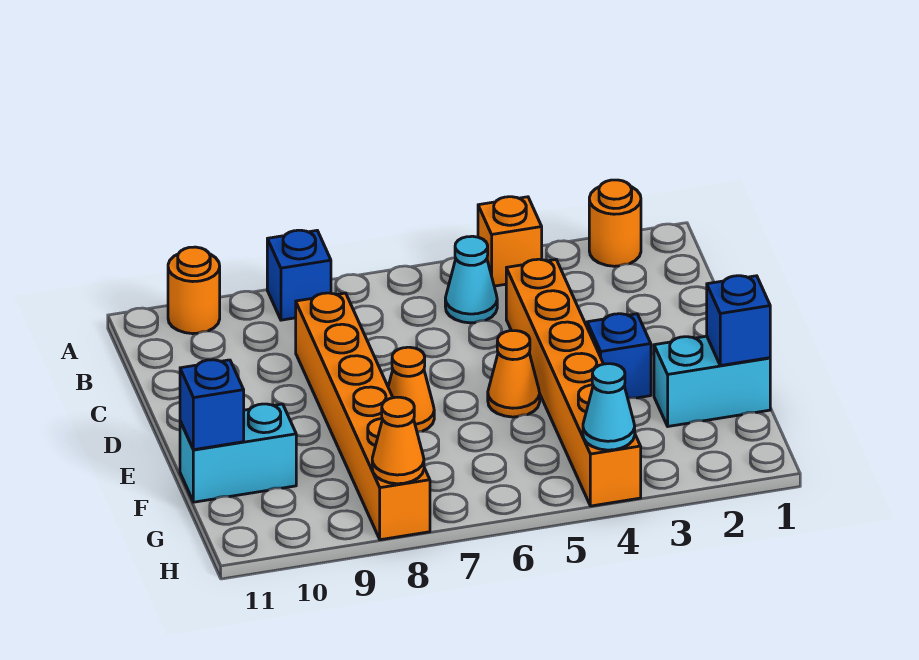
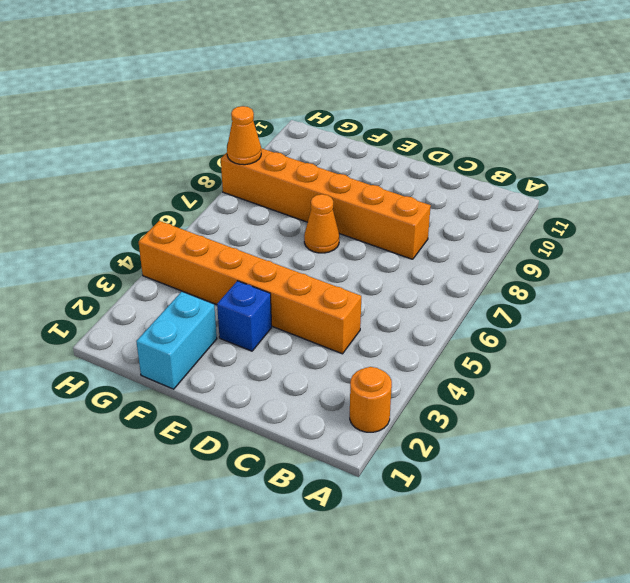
none -> orange brick A4 level 1
none -> blue brick A8 level 1
none -> orange round brick A10 level 1

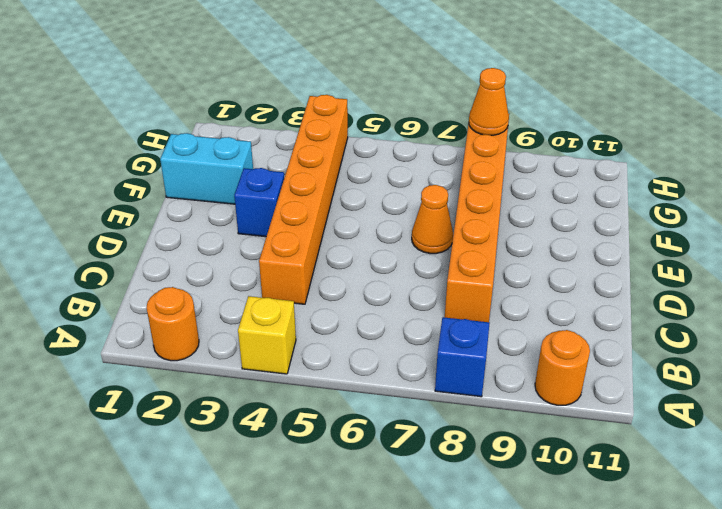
yellow brick A4 level 1 -> orange brick A4 level 1
none -> cyan cone B5 level 1
none -> orange cone E5 level 1
none -> cyan brick F10:F11 level 1

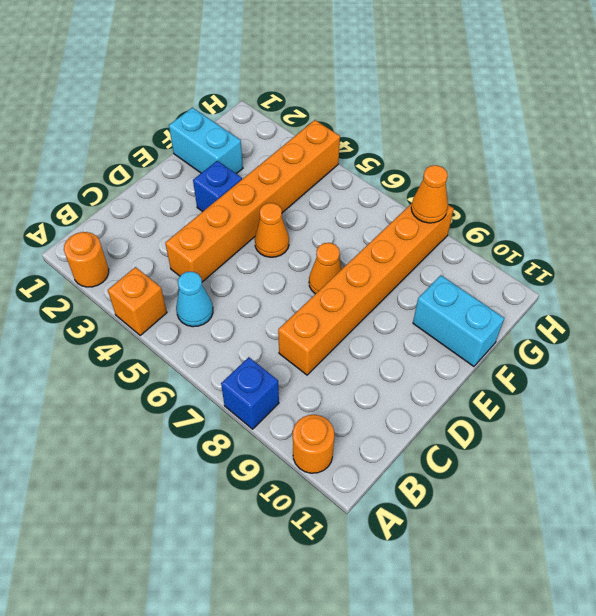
none -> blue brick F1 level 2
none -> blue brick F11 level 2
none -> cyan cone H4 level 2

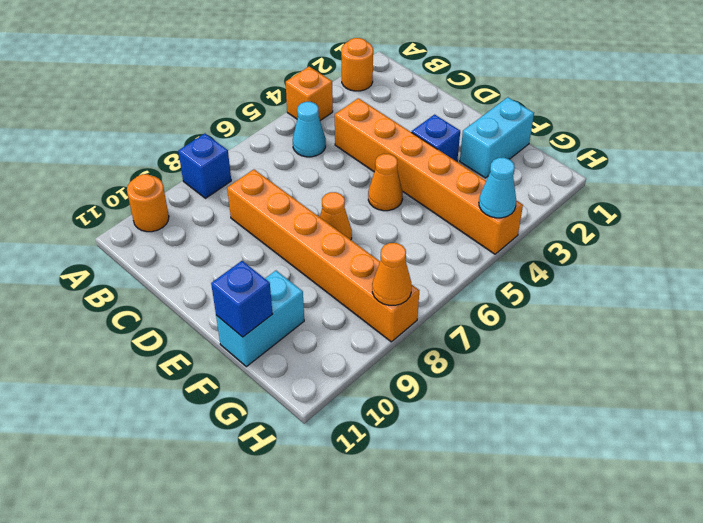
none -> blue brick F1 level 2

